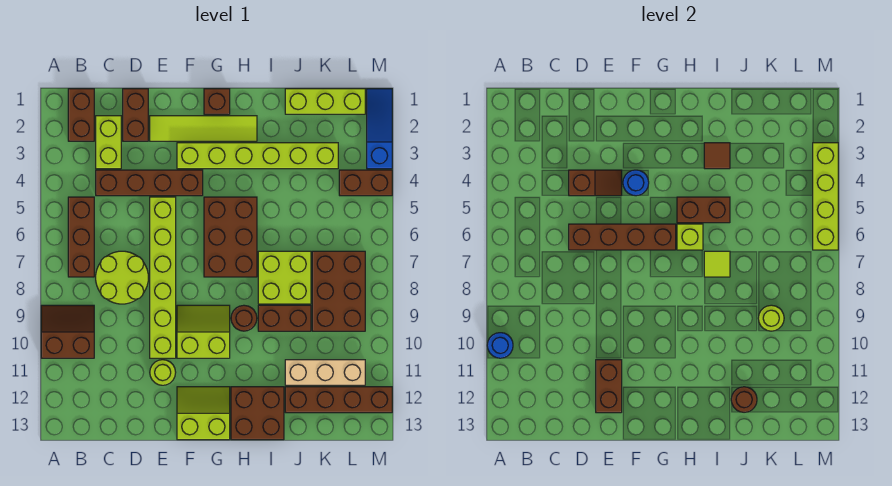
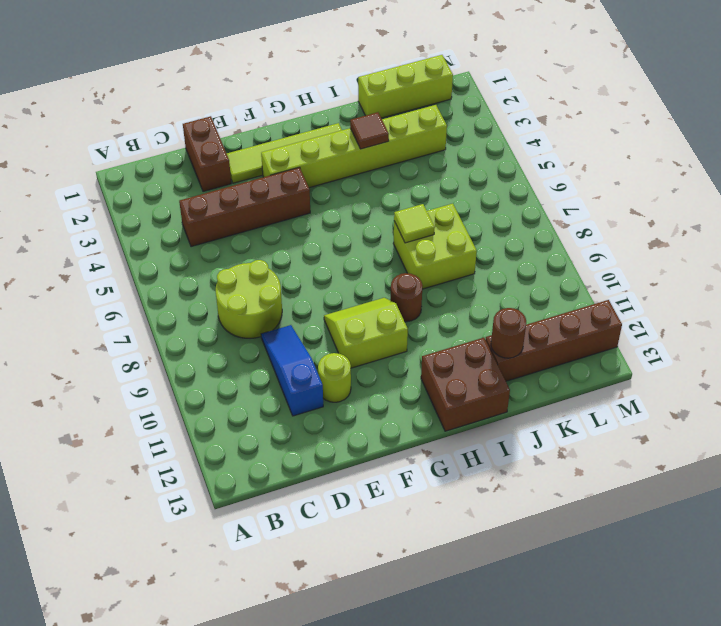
blue slope D9:D11 level 1 top 11 -> blue slope M1:M3 level 1 top 3
none -> brown slope A9:B10 level 1 top 10
none -> brown brick B1:B2 level 1
none -> brown brick B5:B7 level 1
none -> lime brick C2:C3 level 1

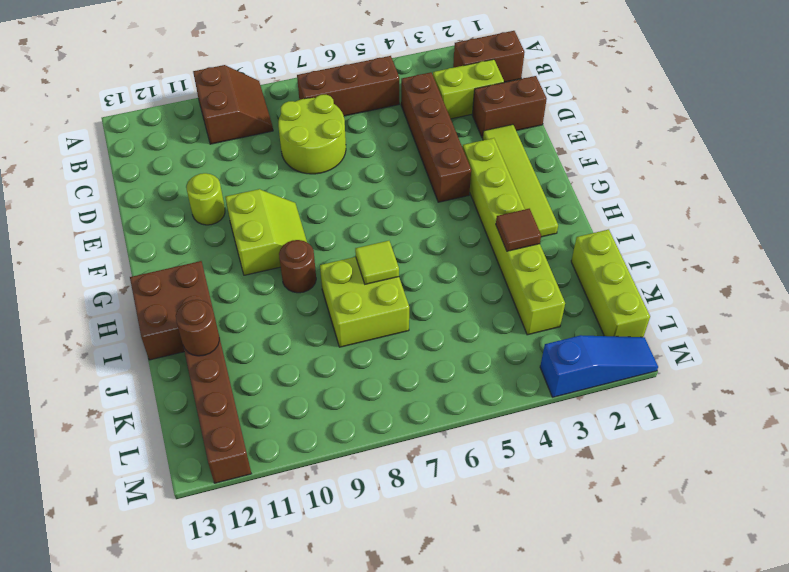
none -> lime brick E5:E10 level 1
none -> lime slope F12:G13 level 1 top 13
none -> brown brick G1 level 1
none -> brown brick G5:H7 level 1

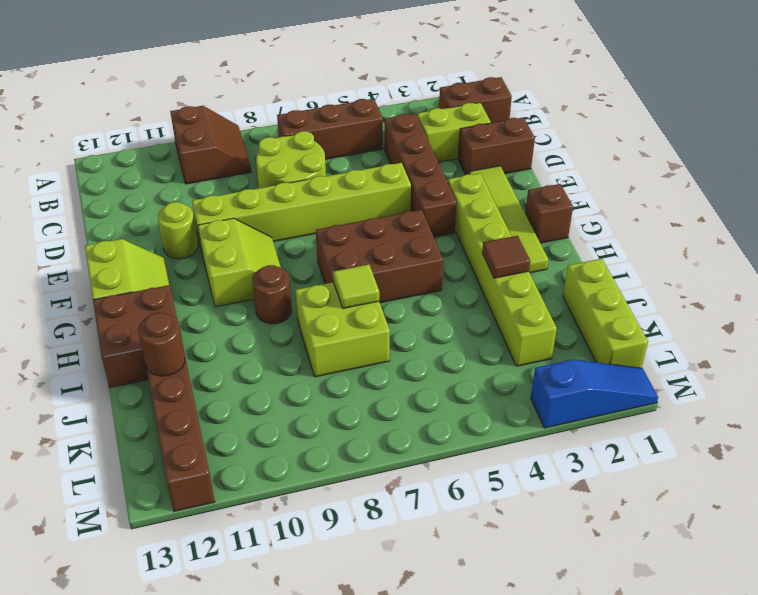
none -> brown brick I9:J9 level 1
none -> tan brick J11:L11 level 1
none -> brown brick K7:L9 level 1
none -> brown brick L4:M4 level 1

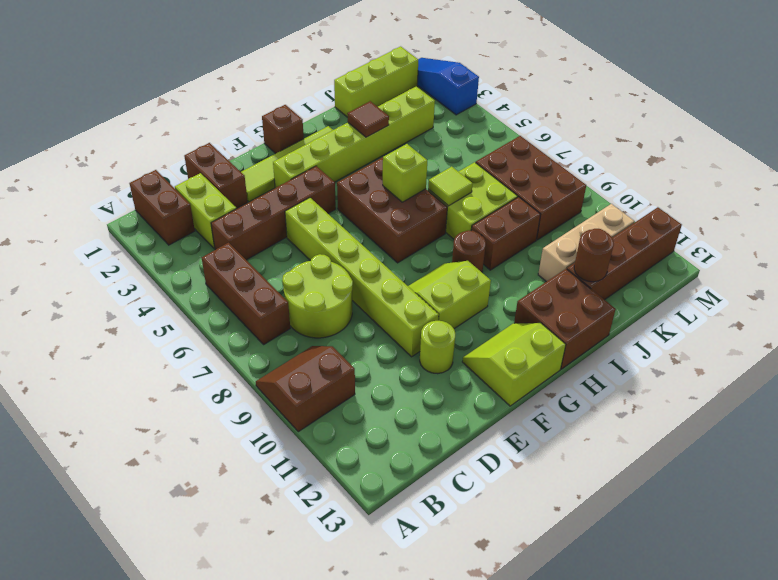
none -> brown brick L4:M4 level 1
none -> blue round brick A10 level 2
none -> brown slope D4:E4 level 2 top D
none -> brown brick D6:G6 level 2

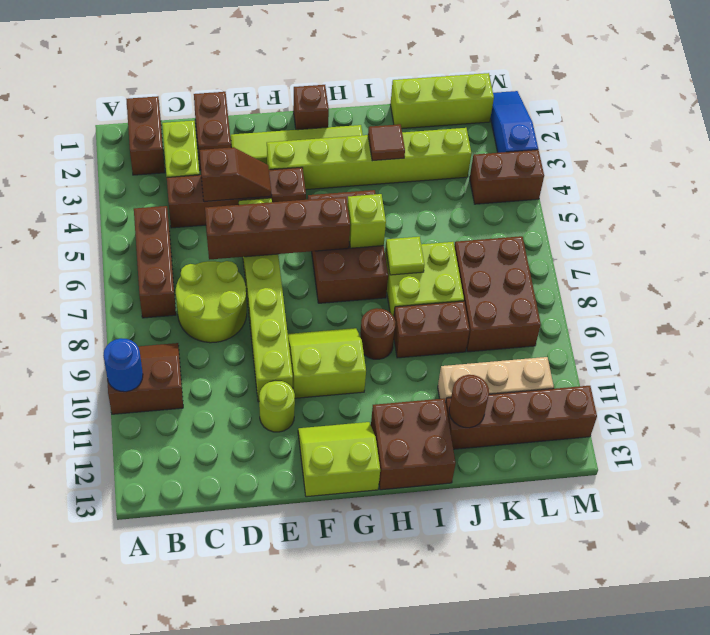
none -> brown brick E11:E12 level 2
none -> blue round brick F4 level 2
none -> brown brick H5:I5 level 2
none -> lime round brick K9 level 2

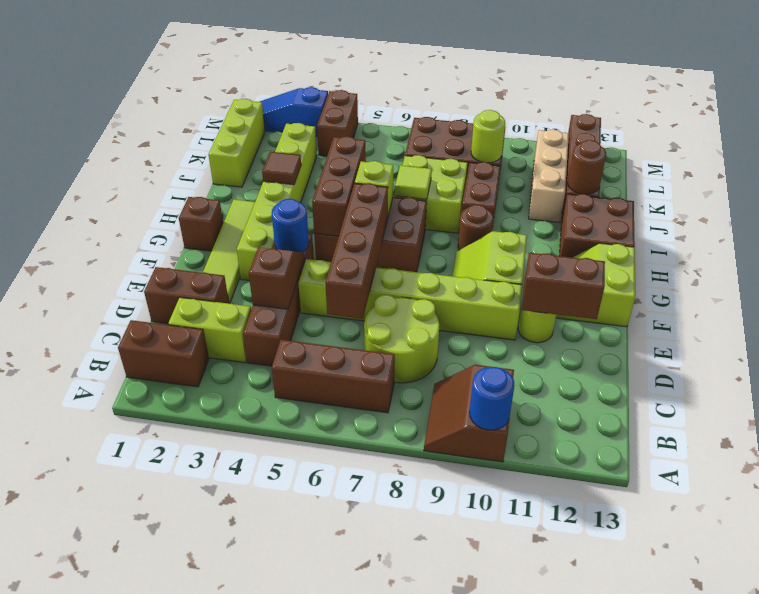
brown brick G5:I5 level 2 -> brown brick H5:I5 level 2
none -> lime brick M3:M6 level 2

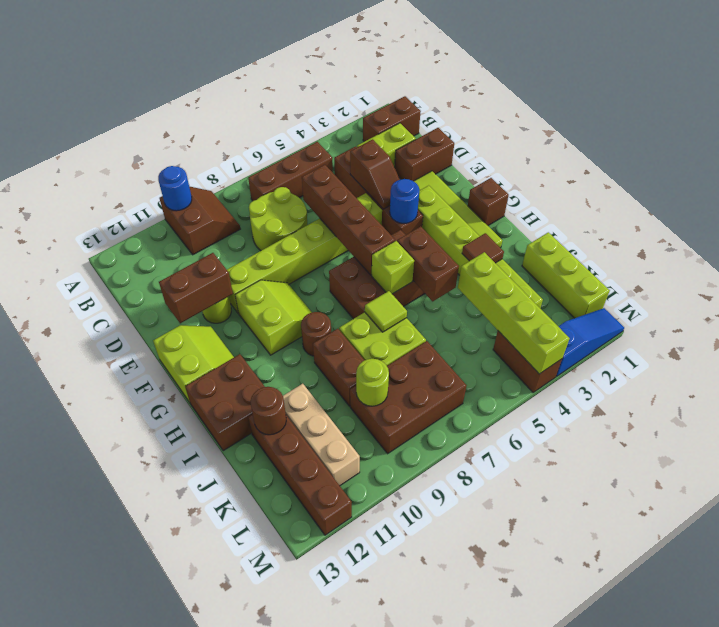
lime brick J4:M4 level 2 -> lime brick M3:M6 level 2

